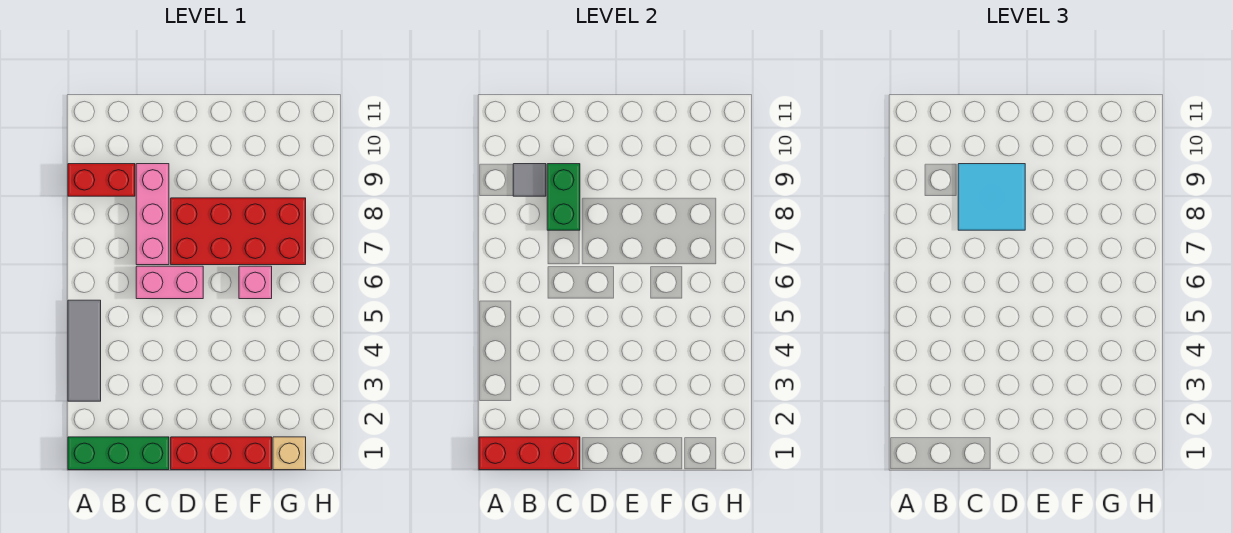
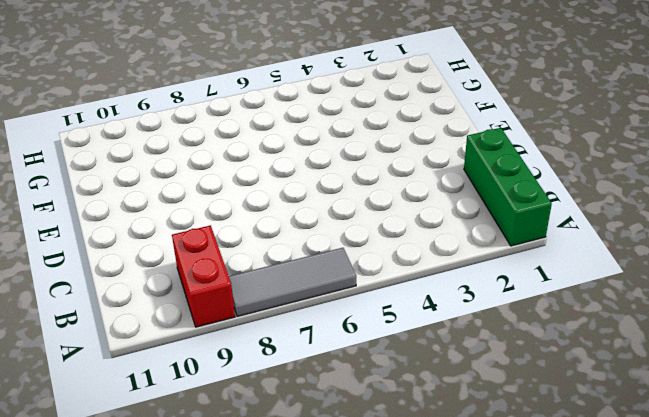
grey tile A6:A8 level 1 -> grey tile A3:A5 level 1
none -> pink brick C6:D6 level 1
none -> pink brick C7:C9 level 1
none -> red brick D1:F1 level 1

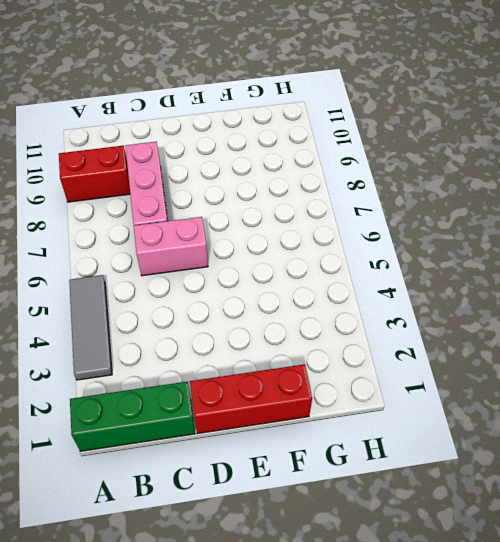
none -> red brick D7:G8 level 1
none -> pink brick F6 level 1
none -> tan brick G1 level 1

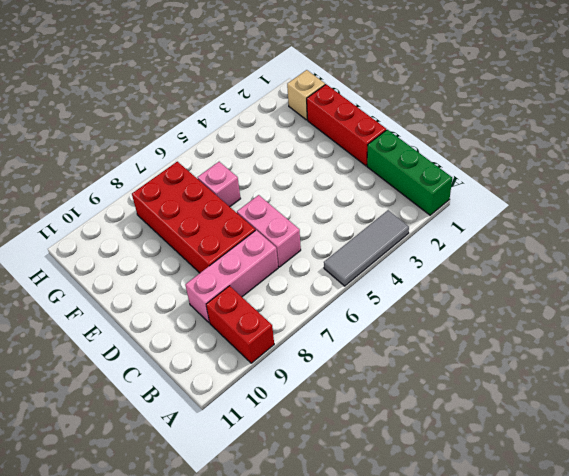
none -> red brick A1:C1 level 2
none -> grey tile B9 level 2
none -> green brick C8:C9 level 2

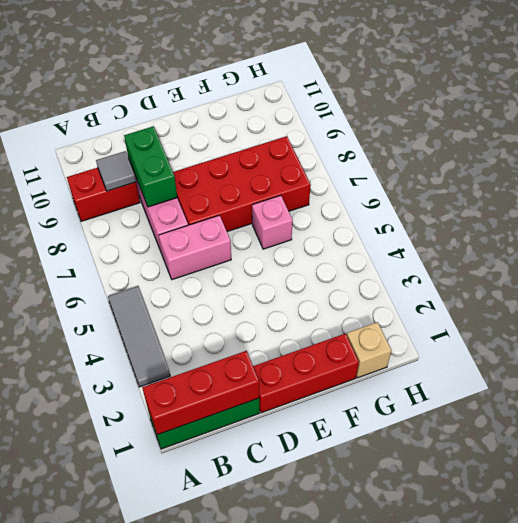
none -> cyan tile C8:D9 level 3

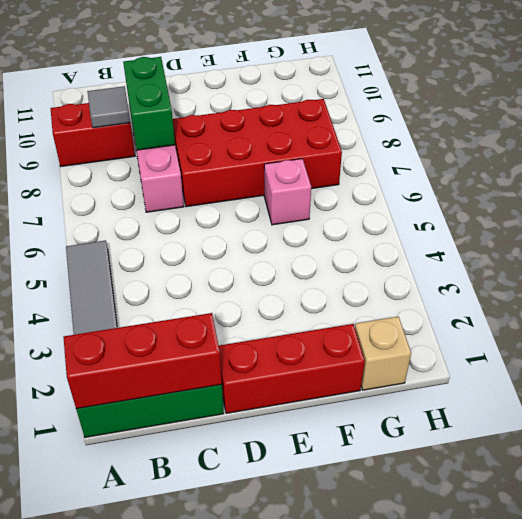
none -> pink brick C6:D6 level 1
none -> cyan tile C8:D9 level 3

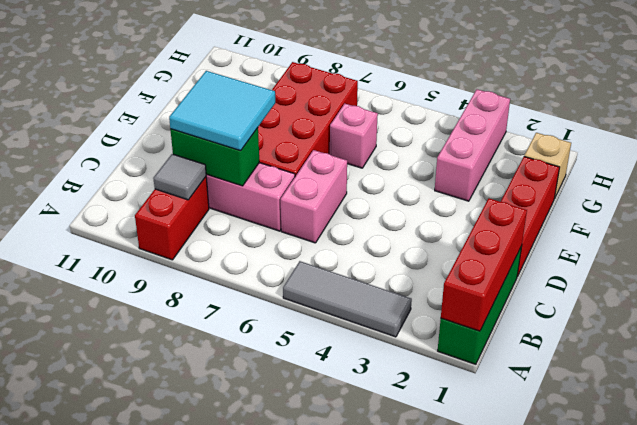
pink brick F3:H3 level 1 -> none

